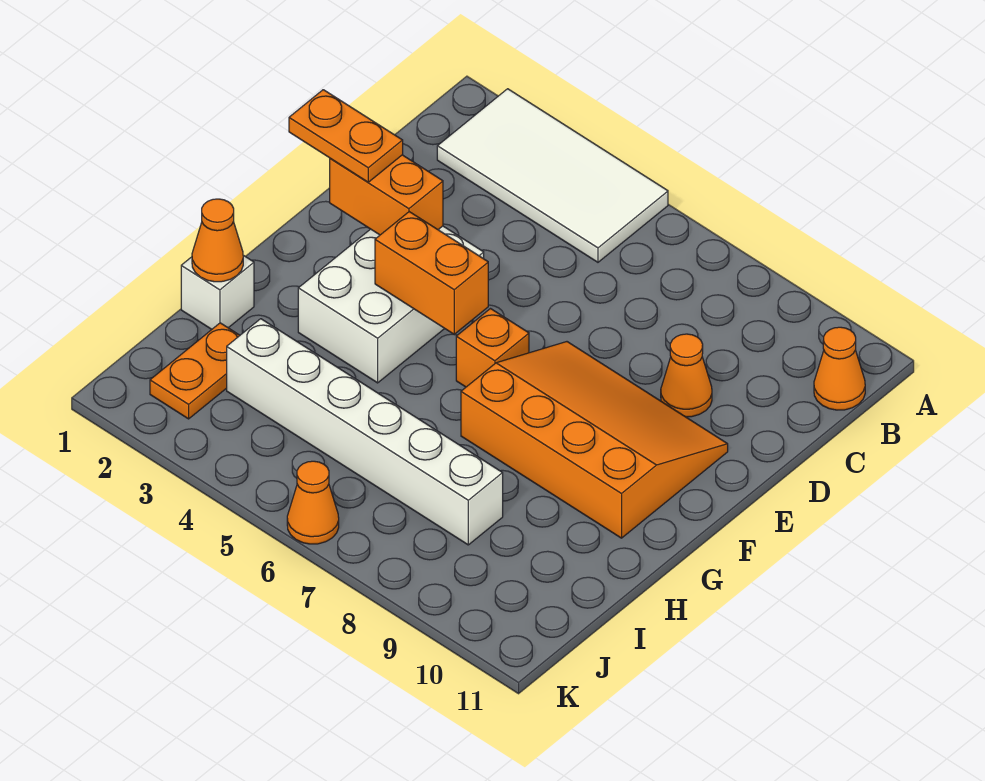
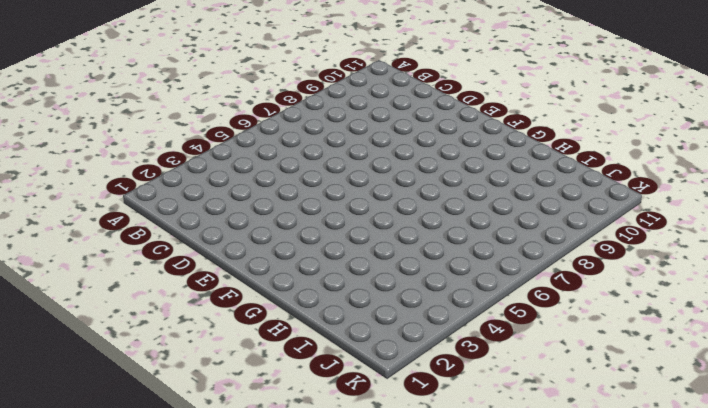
none -> white tile A2:B5 level 1
none -> orange cone B11 level 1
none -> orange cone D9 level 1

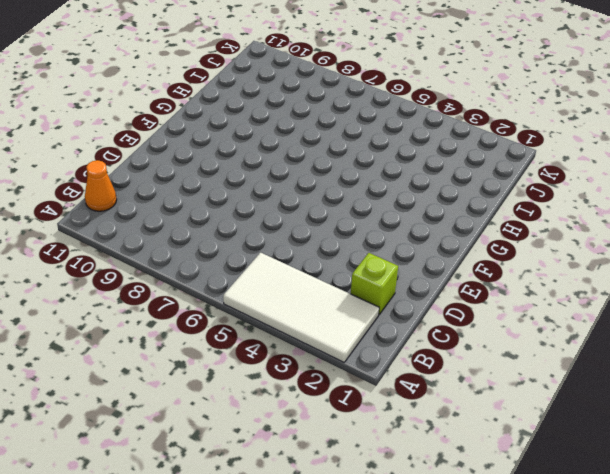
lime brick C2 level 1 -> none
none -> orange cone D9 level 1
none -> white brick E3:G4 level 1
none -> orange slope E7:G10 level 1 top G

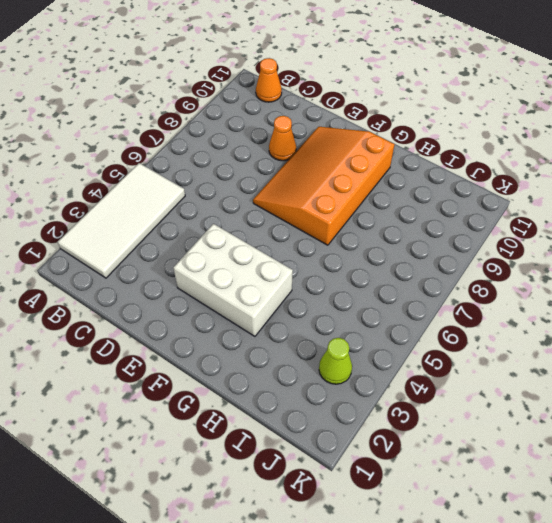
lime cone J3 level 1 -> none
none -> orange brick F6 level 1
none -> white brick H1 level 1
none -> orange plate I2:J2 level 1

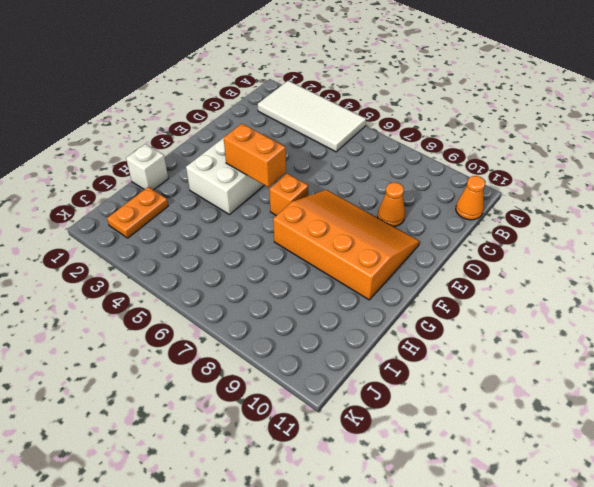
none -> white brick I3:I8 level 1
none -> orange cone K6 level 1
none -> orange brick E2:E3 level 2

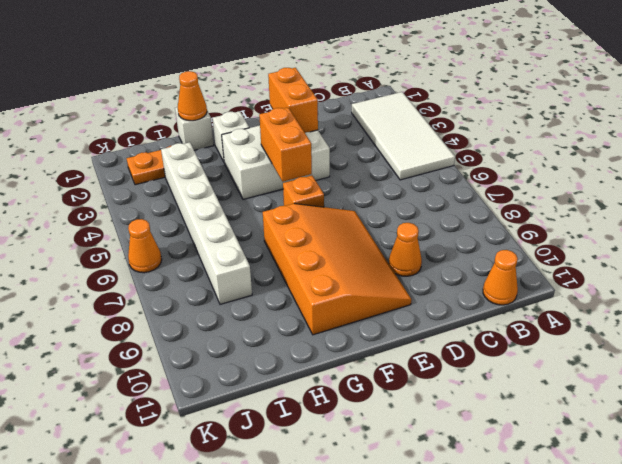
white brick G2 level 1 -> none
none -> orange plate E1:E2 level 3

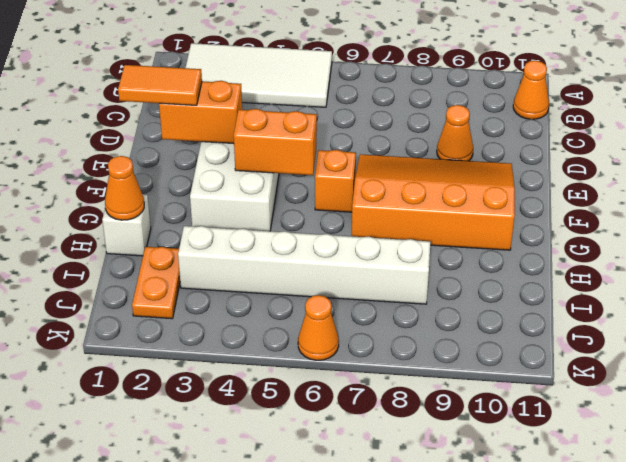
orange tile E1:E2 level 3 -> orange plate E1:E2 level 3

